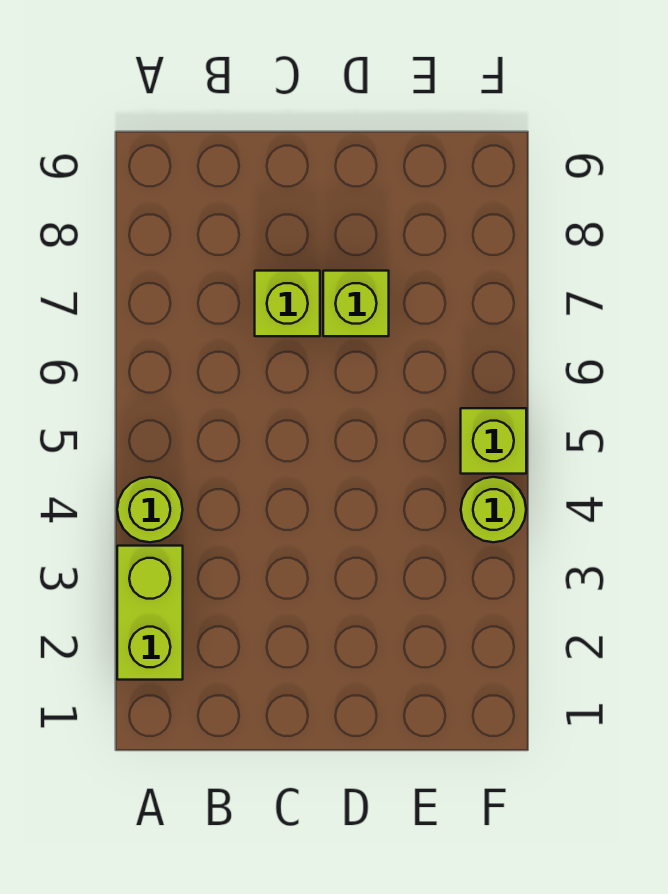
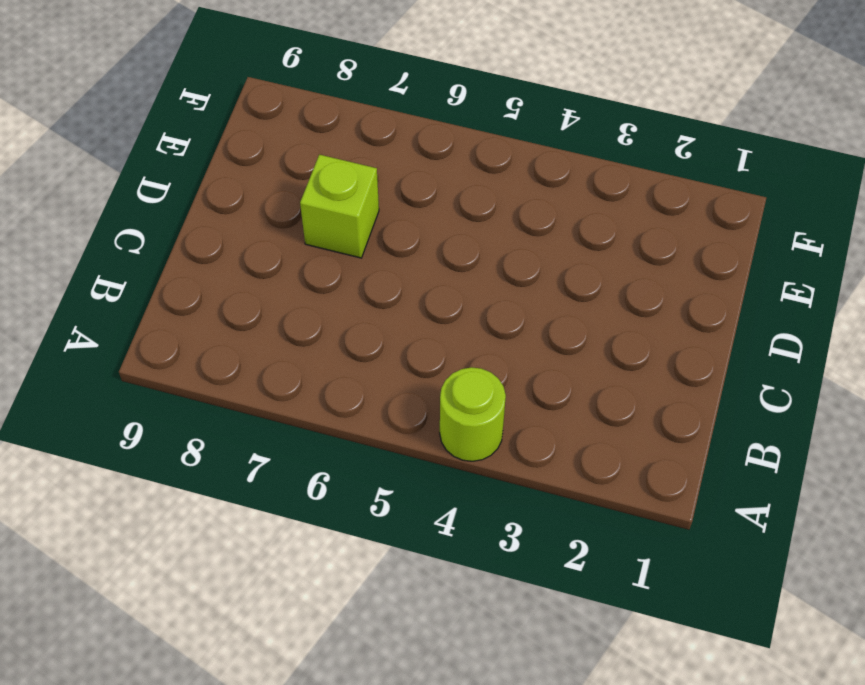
none -> lime brick A2:A3 level 1
none -> lime brick C7 level 1

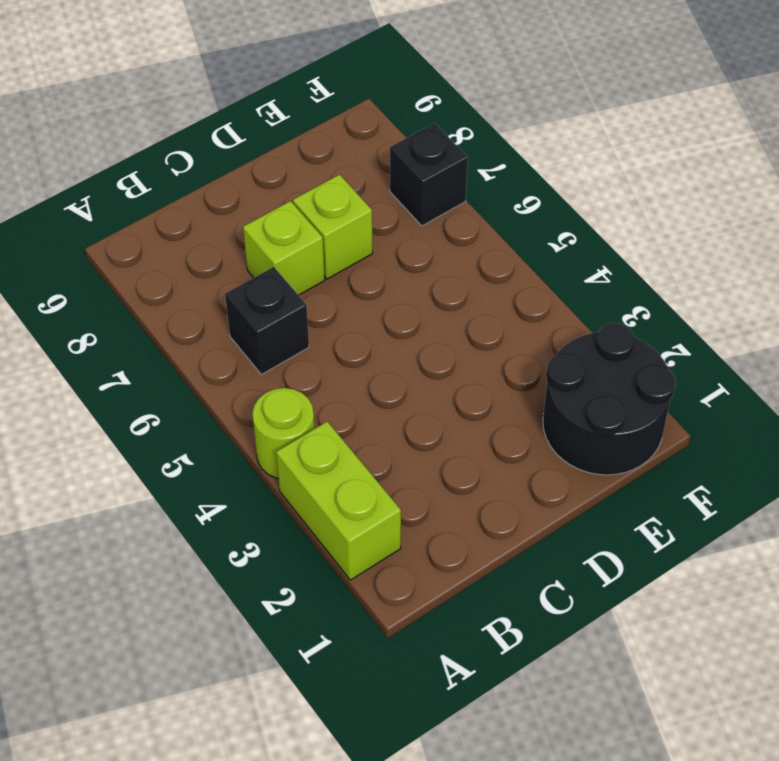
black brick B6 level 1 -> none
black round brick E1:F2 level 1 -> none
black brick F7 level 1 -> none
none -> lime round brick F4 level 1
none -> lime brick F5 level 1

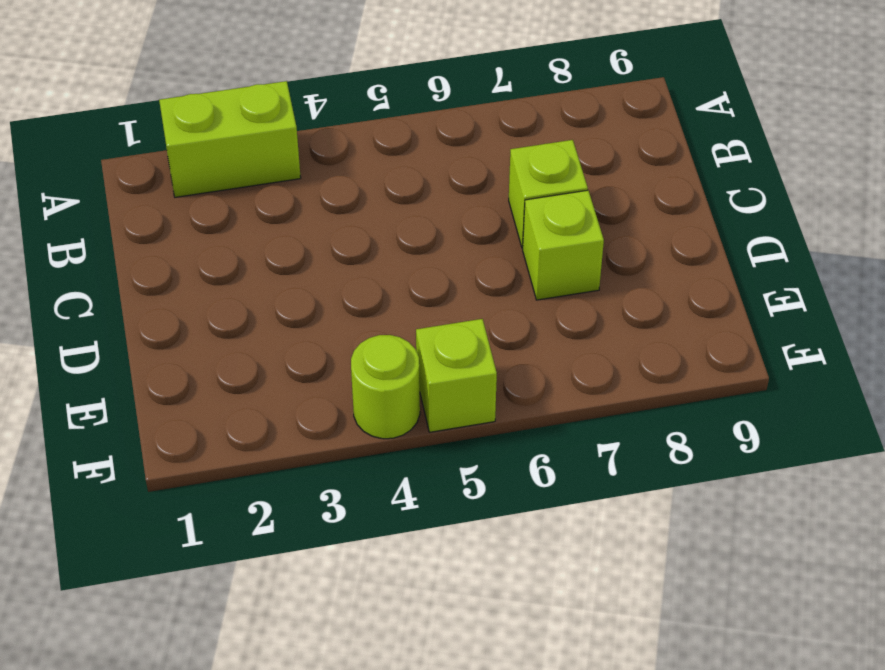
none -> lime round brick A4 level 1

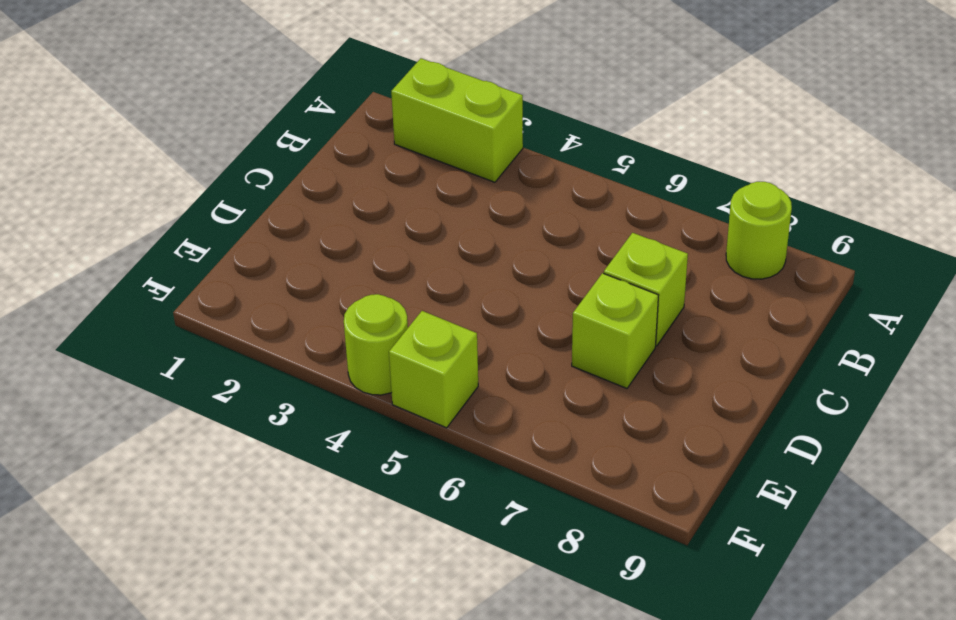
lime round brick A8 level 1 -> lime round brick A4 level 1

